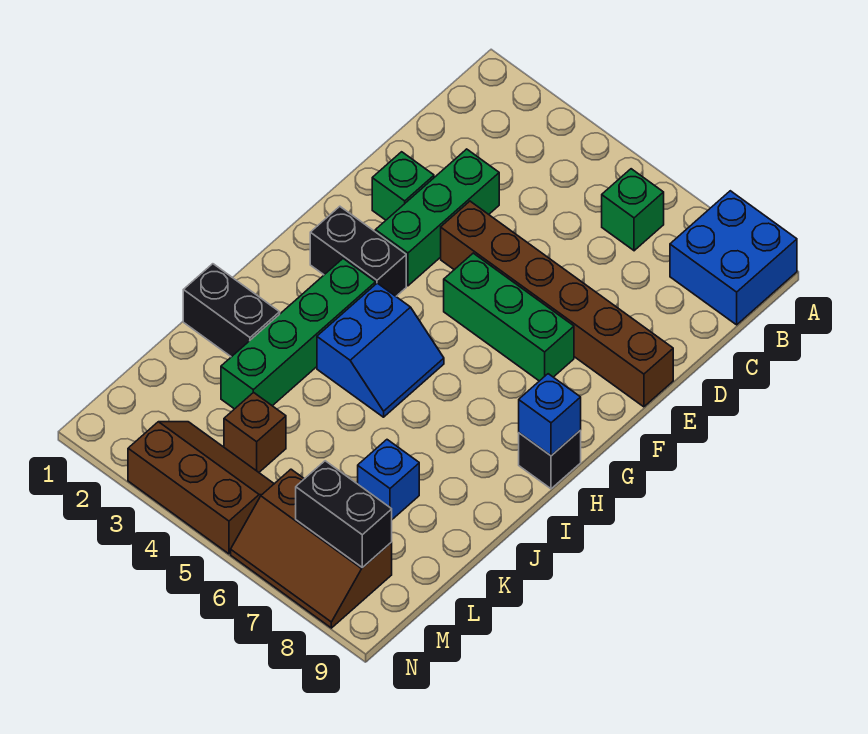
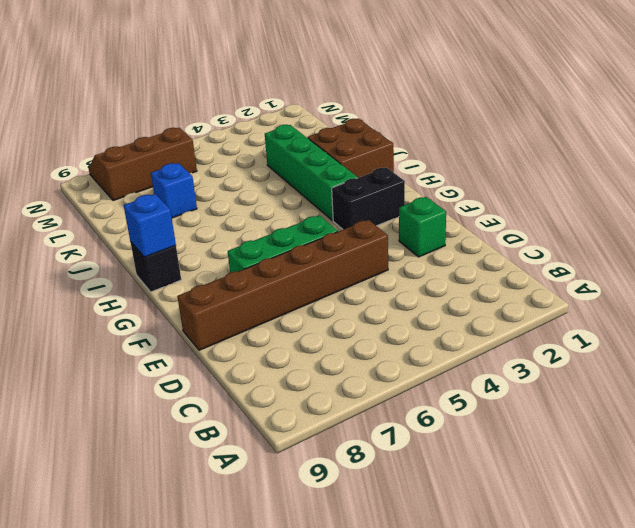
brown brick I1:J2 level 1 -> black brick J1:J2 level 1
none -> blue brick A8:B9 level 1
none -> green brick B6 level 1
none -> green brick D3:F3 level 1

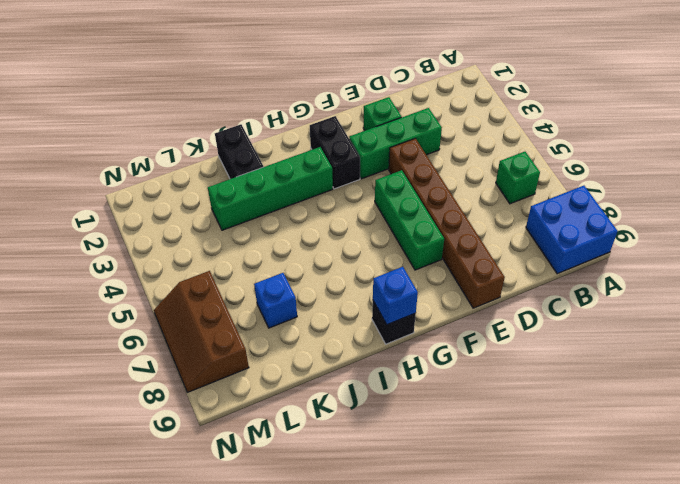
none -> blue slope H4:I5 level 1 top 4
none -> brown brick L4 level 1
none -> brown slope M3:N5 level 1 top N

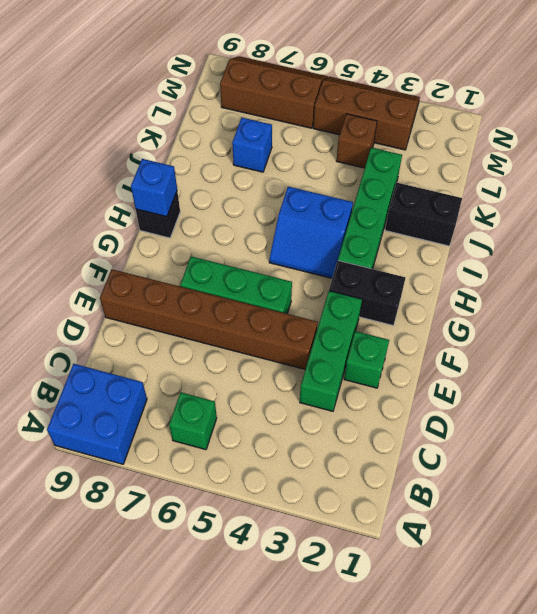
blue slope H4:I5 level 1 top I -> blue slope H4:I5 level 1 top 4
brown slope M3:N5 level 1 top M -> brown slope M3:N5 level 1 top N
none -> black brick M7:M8 level 2

